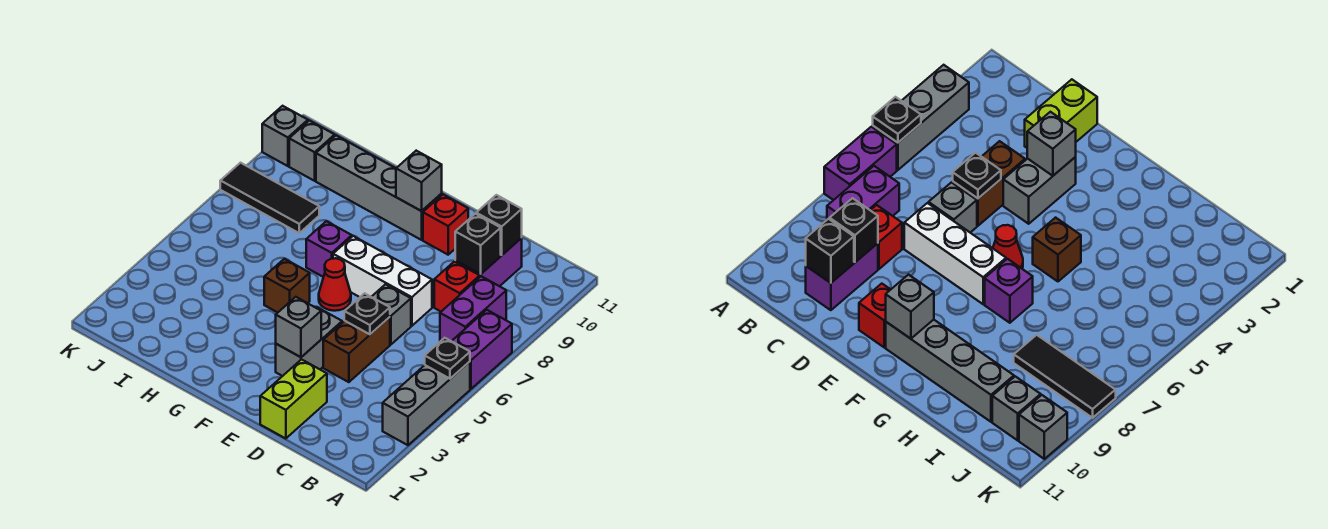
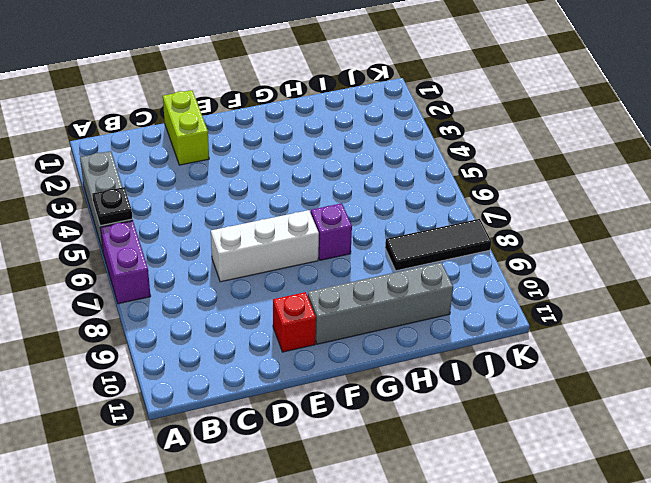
none -> purple brick B7:B8 level 1
none -> red brick C8 level 1
none -> purple brick C9:C10 level 1

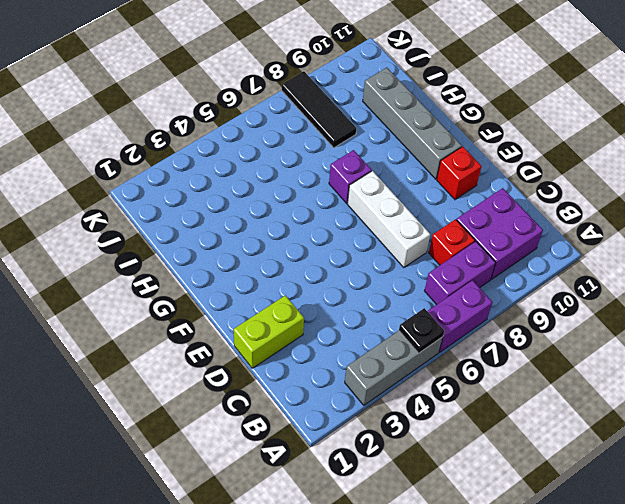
purple brick B9:C10 level 1 -> purple brick C9:C10 level 1
none -> brown brick D4:D5 level 1
none -> grey brick D6 level 1
none -> grey brick E3:E4 level 1

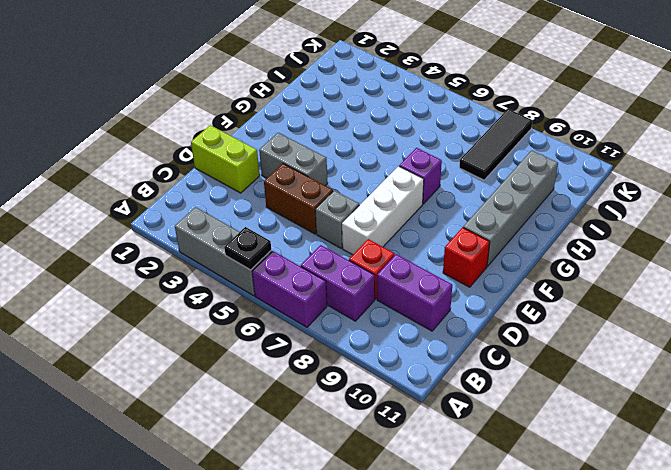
none -> red cone F6 level 1
none -> brown brick G5 level 1
none -> grey brick J10 level 1

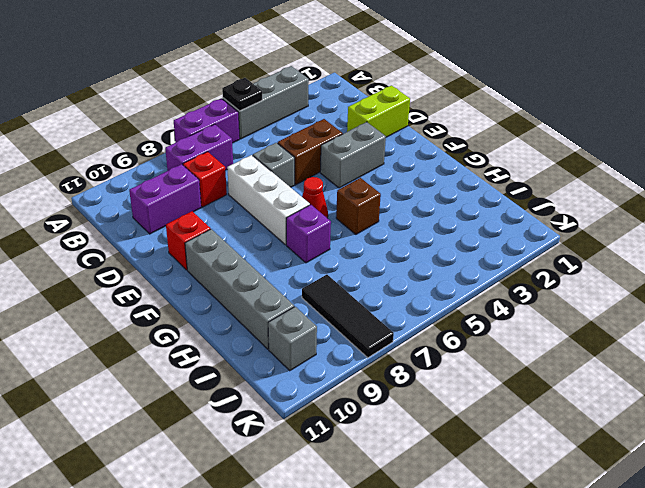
none -> grey brick K10 level 1
none -> black brick C9 level 2
none -> black brick C10 level 2

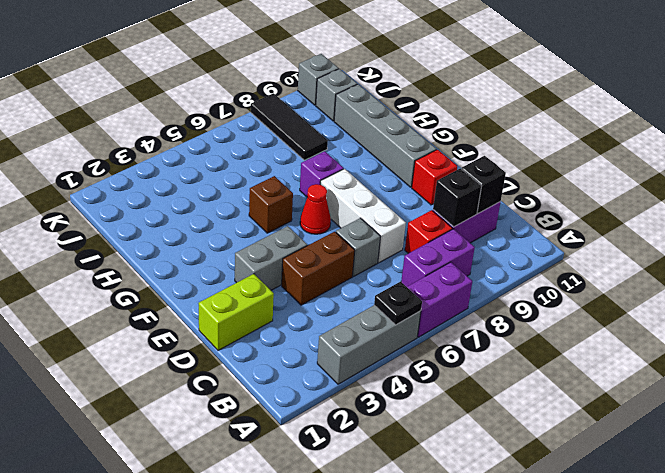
none -> black plate D5 level 2
none -> grey brick E3 level 2
none -> grey brick F10 level 2

